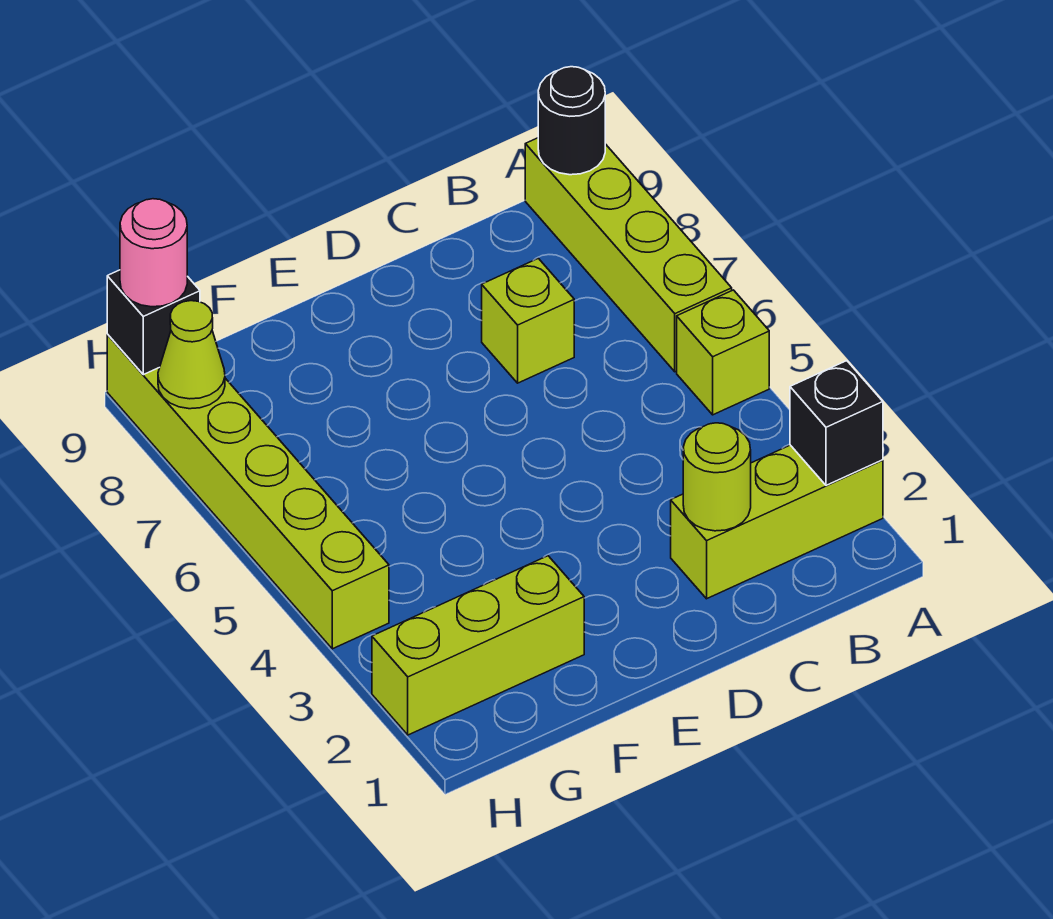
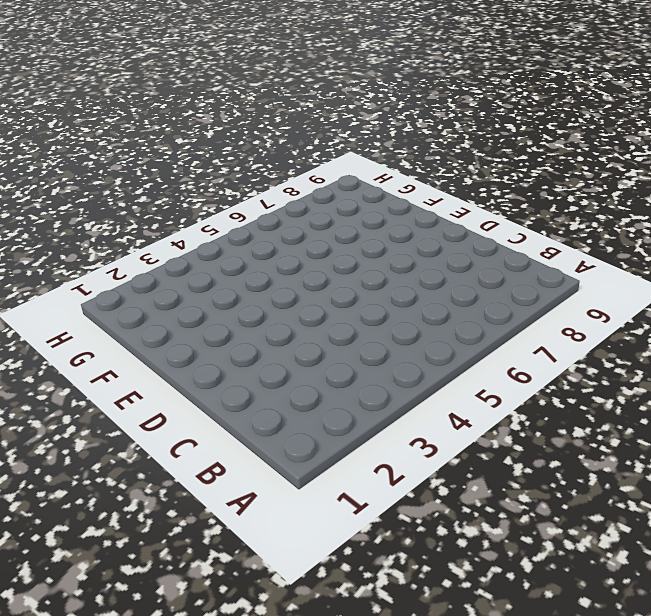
none -> lime brick A2:C2 level 1
none -> lime brick A5 level 1
none -> lime brick A6:A9 level 1

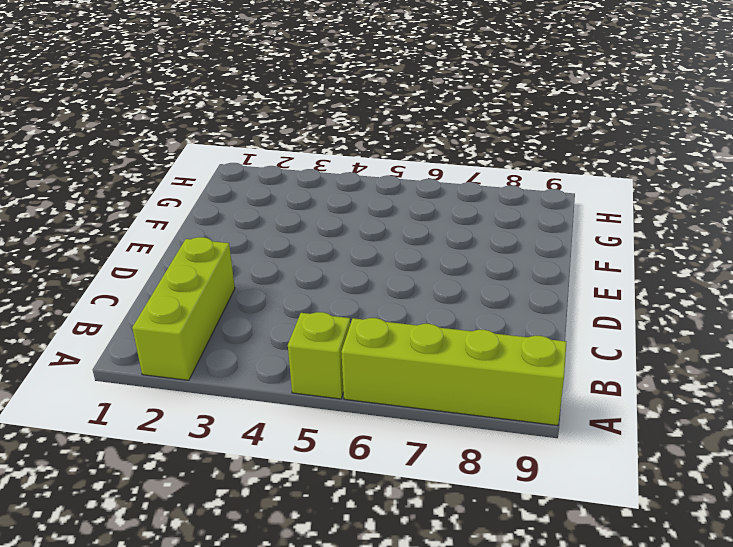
none -> lime brick C7 level 1
none -> lime brick F2:H2 level 1
none -> lime brick H4:H9 level 1

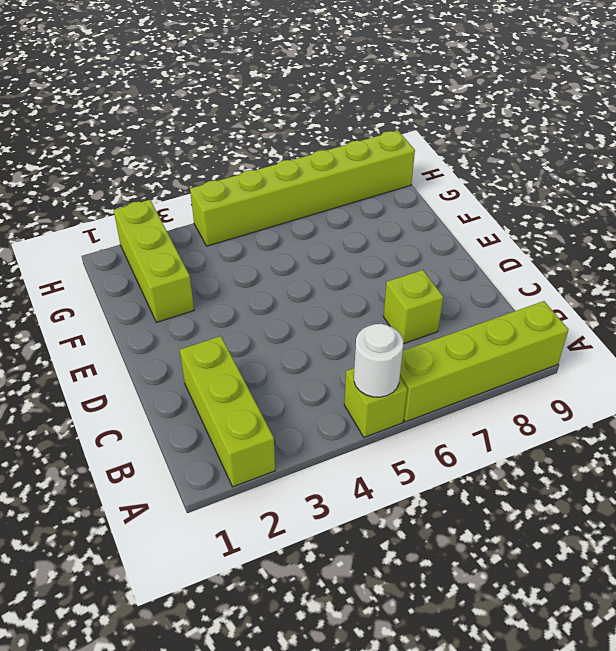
white round brick A5 level 2 -> none
none -> black brick A2 level 2
none -> black round brick A9 level 2
none -> lime round brick C2 level 2

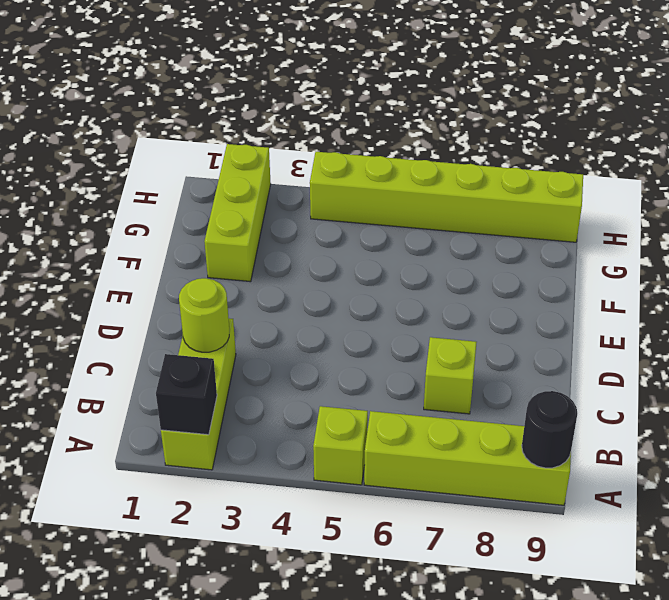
none -> lime cone H8 level 2
none -> black brick H9 level 2
none -> pink round brick H9 level 3

